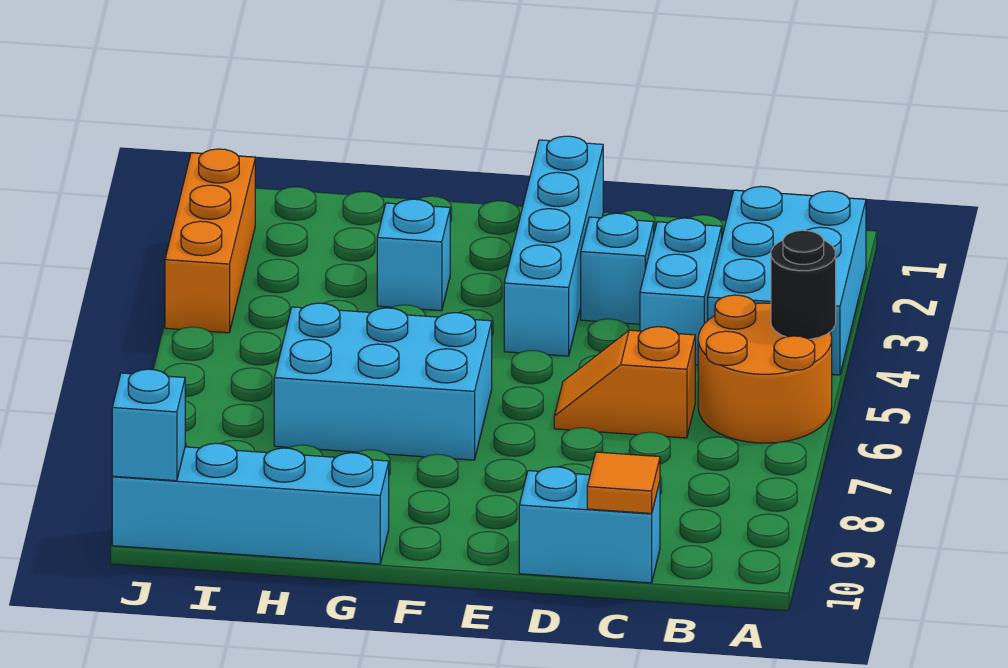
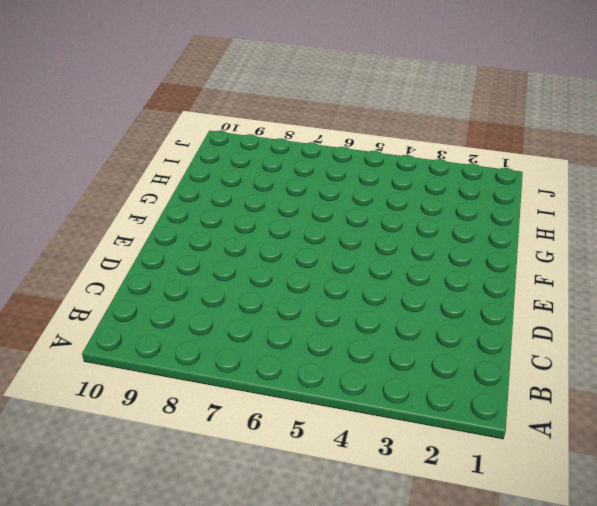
none -> cyan brick A2:B4 level 1
none -> orange round brick A5:B6 level 1
none -> cyan brick C3:C4 level 1

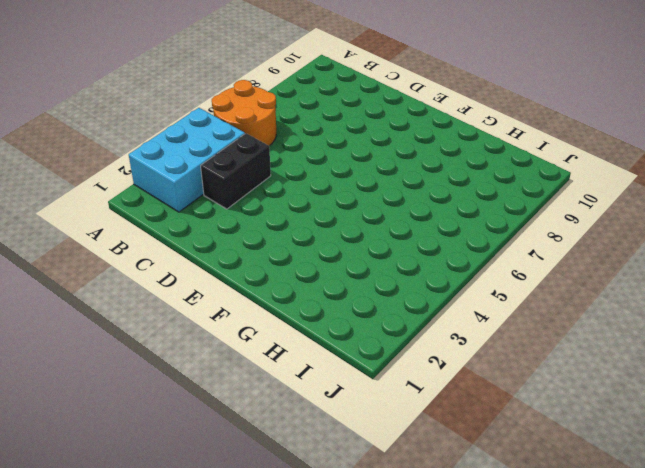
black brick C3:C4 level 1 -> cyan brick C3:C4 level 1
none -> orange slope C6:D6 level 1 top C
none -> cyan brick C10:D10 level 1
none -> cyan brick D3 level 1

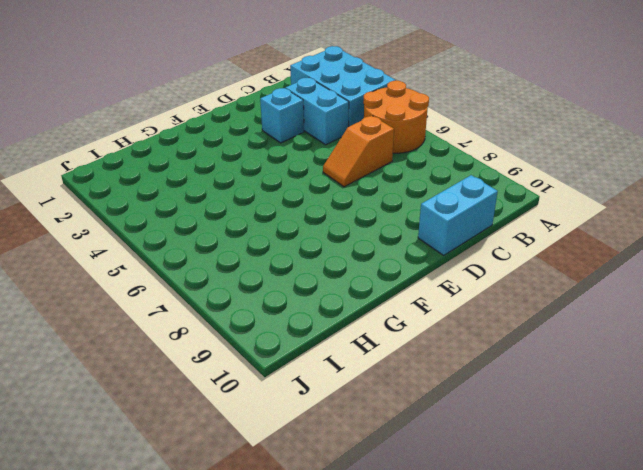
none -> cyan brick E1:E4 level 1
none -> cyan brick F6:H7 level 1
none -> cyan brick G3 level 1

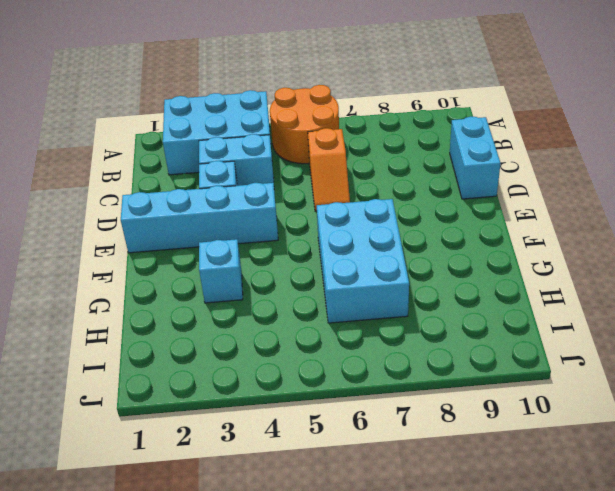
none -> cyan brick G10:J10 level 1
none -> orange brick J2:J4 level 1
none -> black round brick A5 level 2

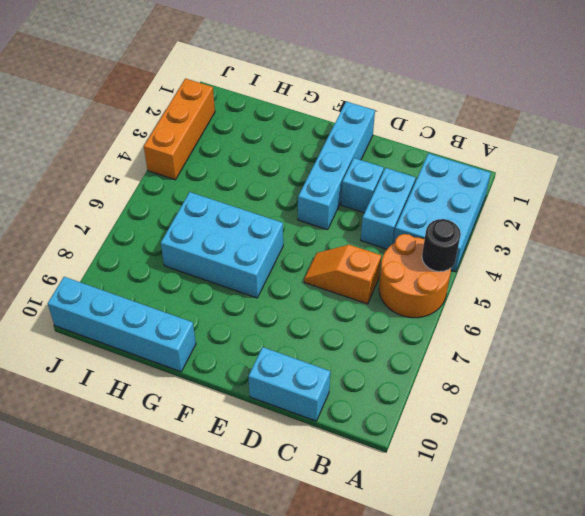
none -> cyan brick G3 level 1
none -> orange tile C10 level 2
none -> cyan brick J10 level 2

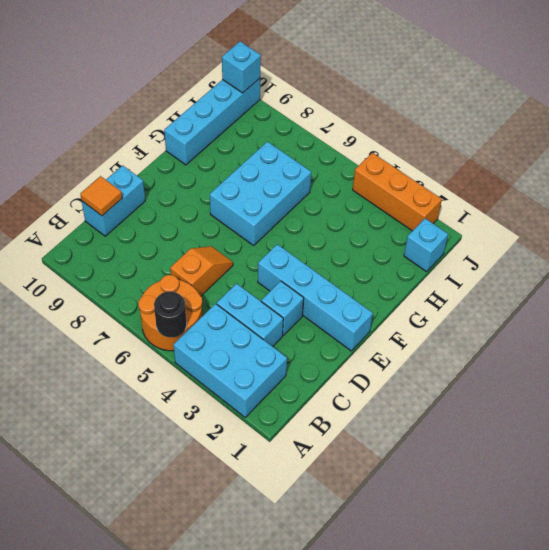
cyan brick I1 level 1 -> cyan brick G3 level 1

